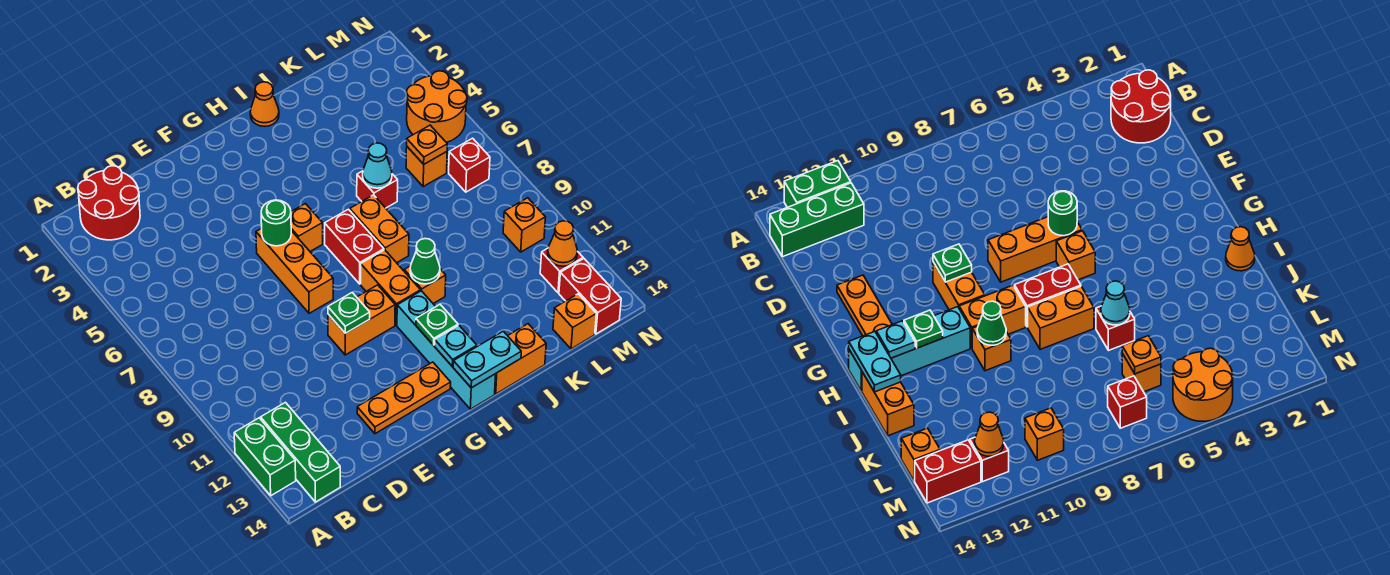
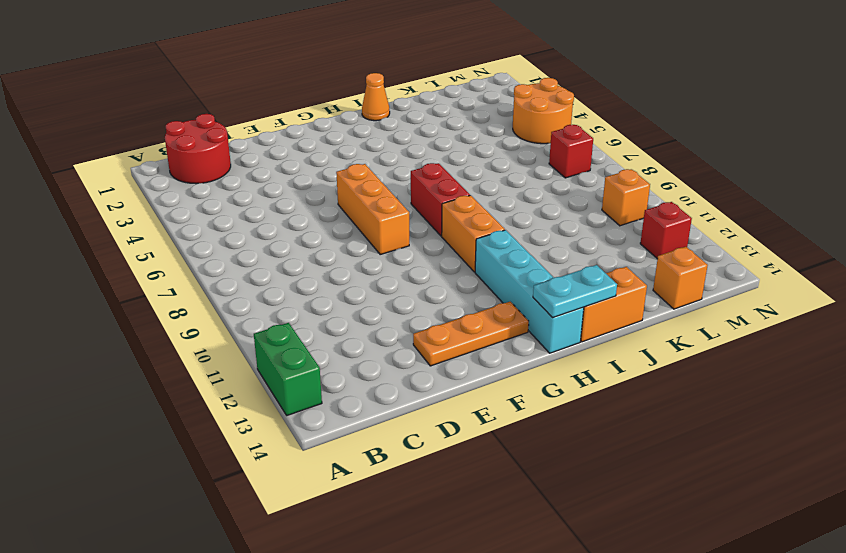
none -> green brick B12:B14 level 1
none -> orange brick F10:G10 level 1
none -> orange brick G6 level 1
none -> orange brick I7:I8 level 1

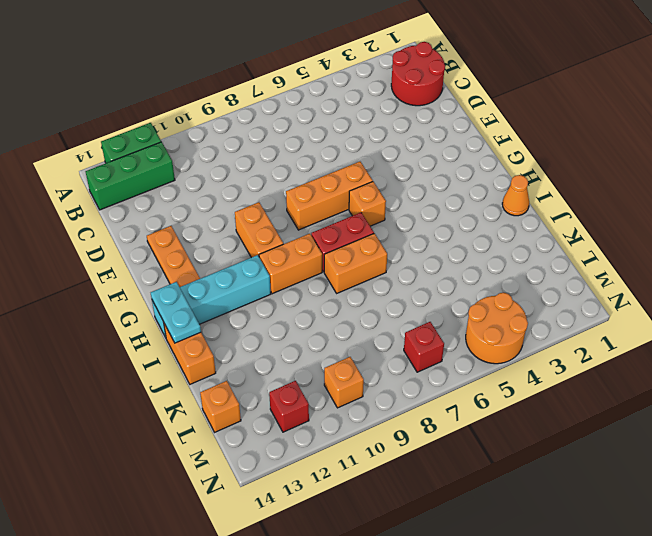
none -> orange brick I10 level 1
none -> red brick J6 level 1
none -> orange brick L6 level 1
none -> red brick M13:M14 level 1

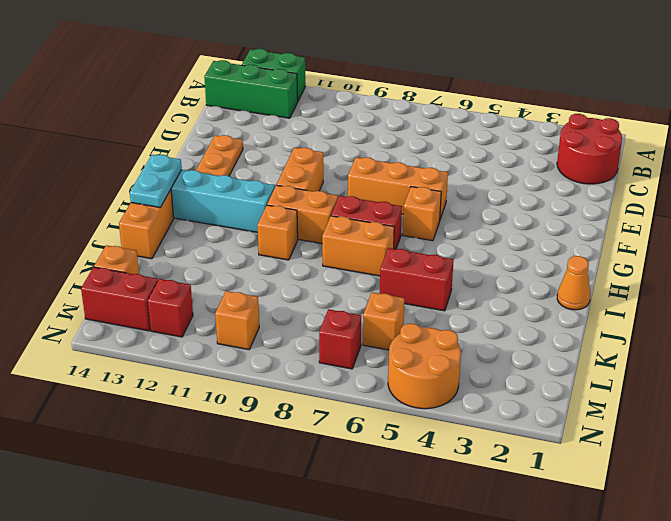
red brick J5:J6 level 1 -> red brick J6 level 1
none -> green round brick F6 level 2
none -> green plate F10 level 2
none -> green plate H12 level 2
none -> cyan plate H13 level 2

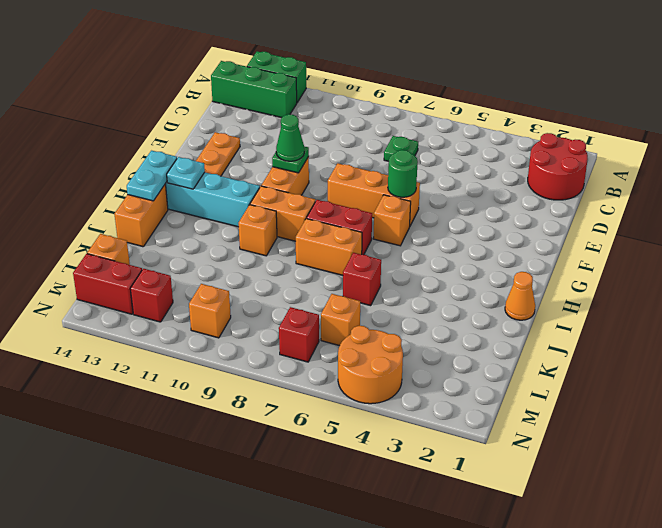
green plate C7 level 1 -> green plate H12 level 2
green cone F10 level 3 -> green cone I10 level 2
none -> cyan cone J6 level 2
none -> orange plate L6 level 2
none -> orange cone M12 level 2

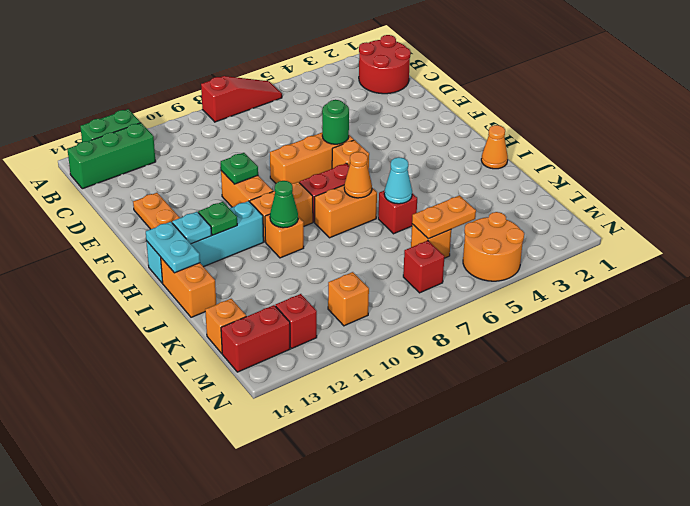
red slope A6:A8 level 1 top 8 -> none
orange cone I7 level 2 -> orange cone M12 level 2
orange plate L5:L6 level 2 -> orange plate L6 level 2

